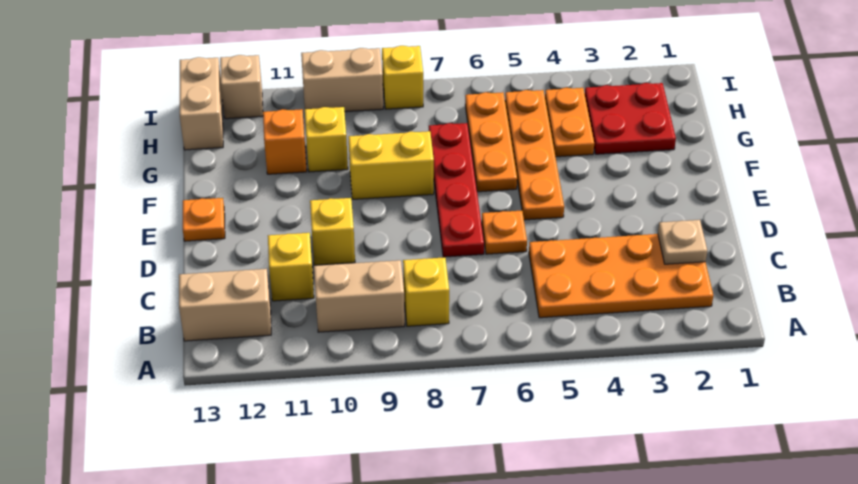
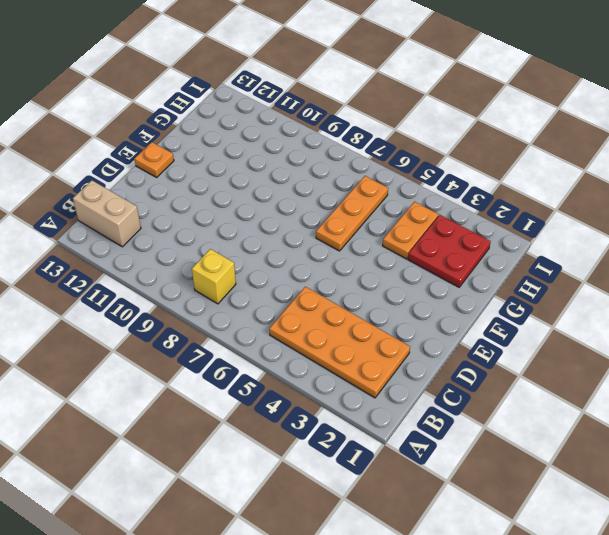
none -> tan brick B9:B10 level 1
none -> yellow brick C11 level 1
none -> orange plate D6 level 1

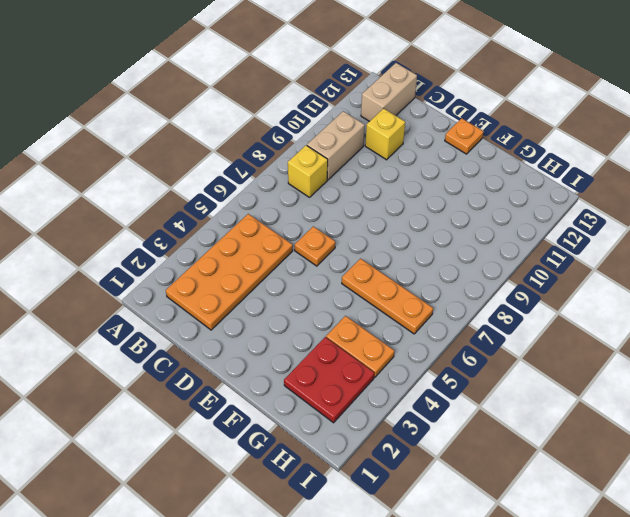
none -> red plate D7:G7 level 1
none -> yellow brick D10 level 1
none -> orange plate E5:H5 level 1

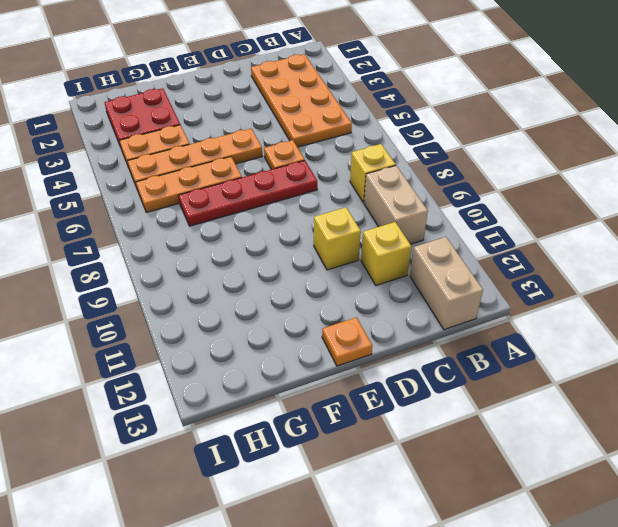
none -> yellow brick F8:F9 level 1
none -> yellow brick G10 level 1
none -> orange brick G11 level 1

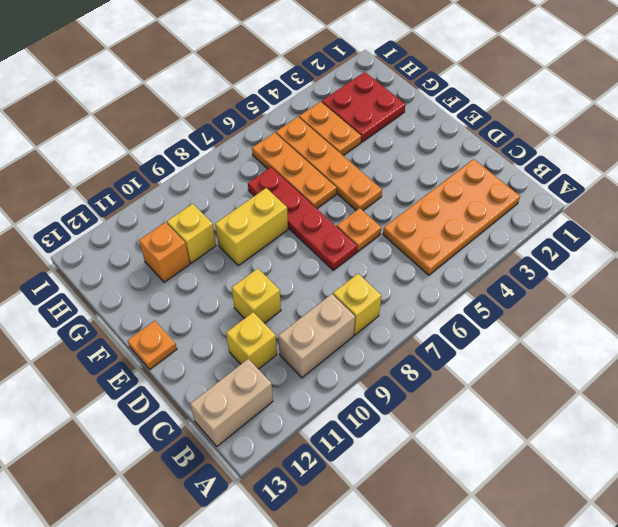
none -> tan brick H13:I13 level 1
none -> yellow brick I8 level 1
none -> tan brick I9:I10 level 1

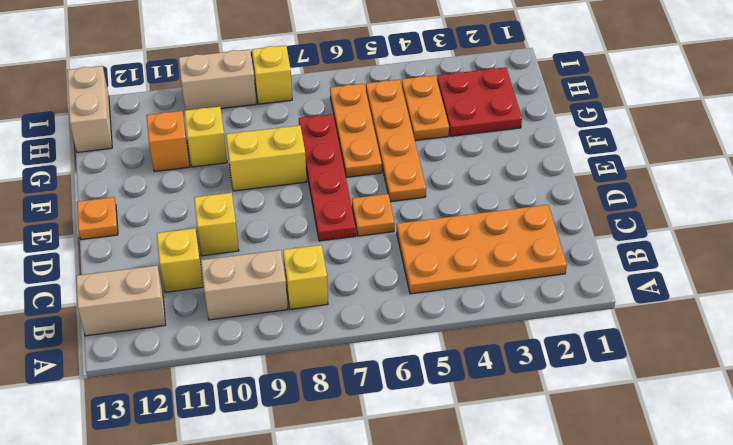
none -> tan brick I12 level 1
none -> tan plate C2 level 2

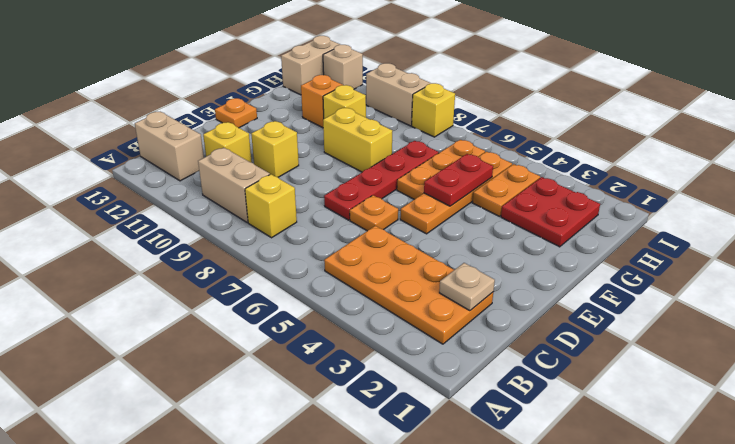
red plate F5:G5 level 2 -> none

